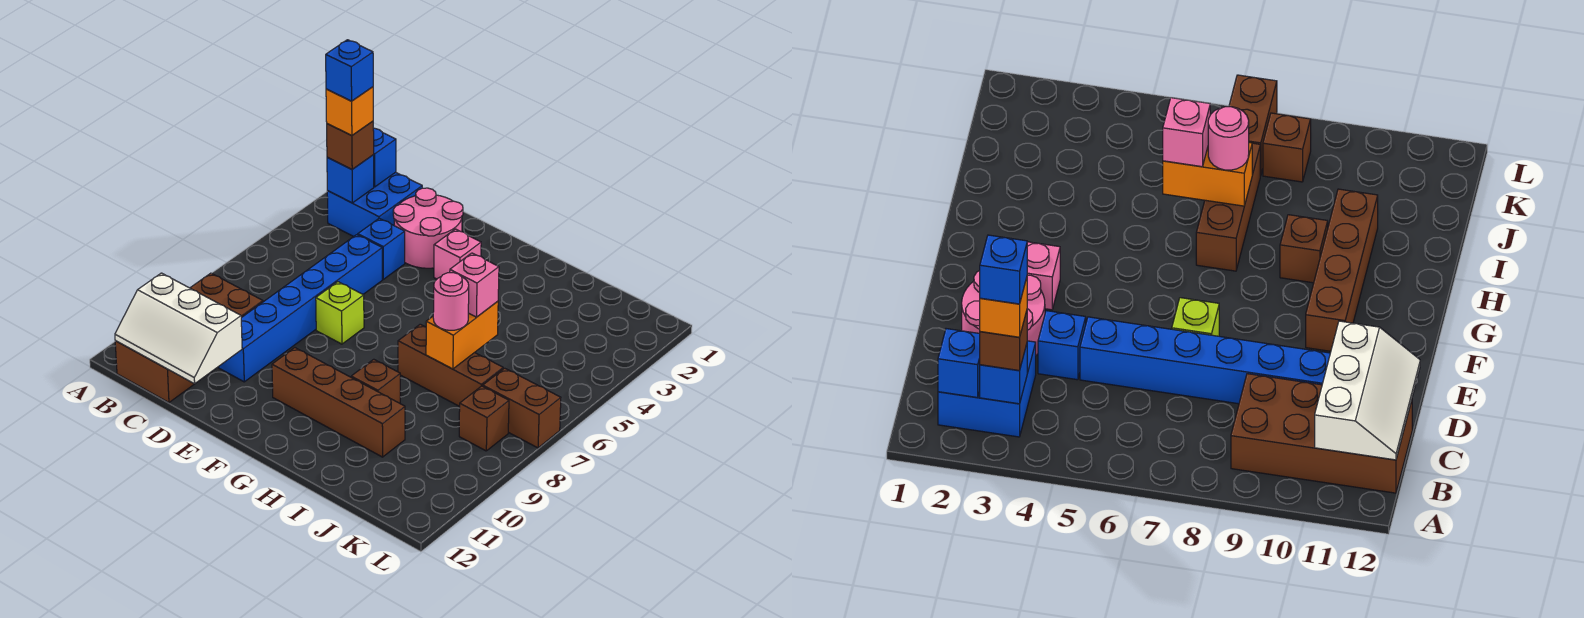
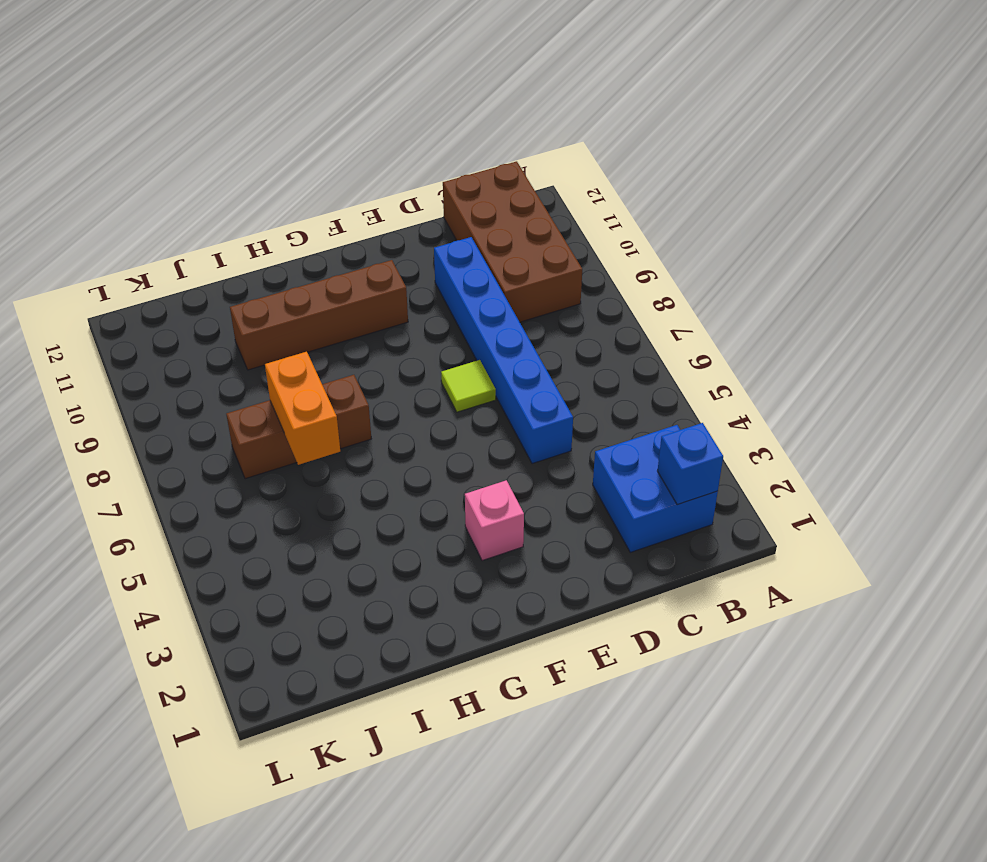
lime tile E7 level 1 -> lime brick E7 level 1
none -> pink round brick D2:E3 level 1
none -> blue brick D4 level 1
none -> brown brick H9 level 1

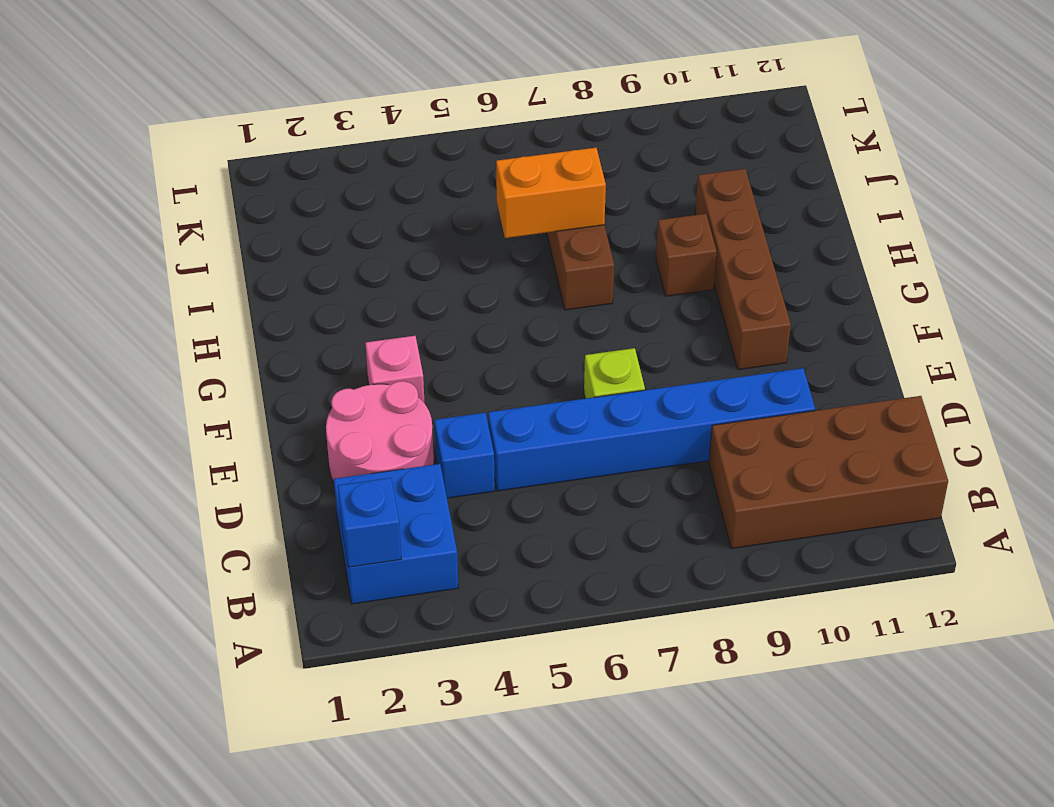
none -> brown brick K7:L7 level 1
none -> brown brick K8 level 1
none -> blue brick B3 level 2

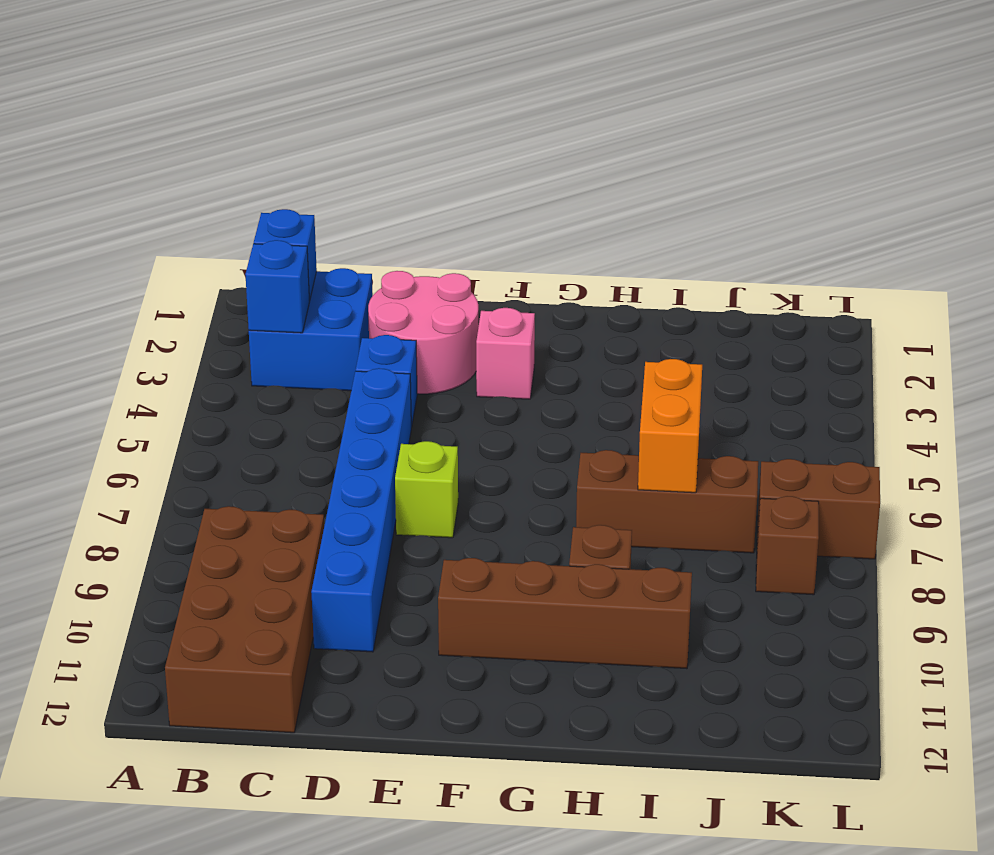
none -> white slope B11:D12 level 2 top 11
none -> brown brick B3 level 3
none -> pink brick I6 level 3

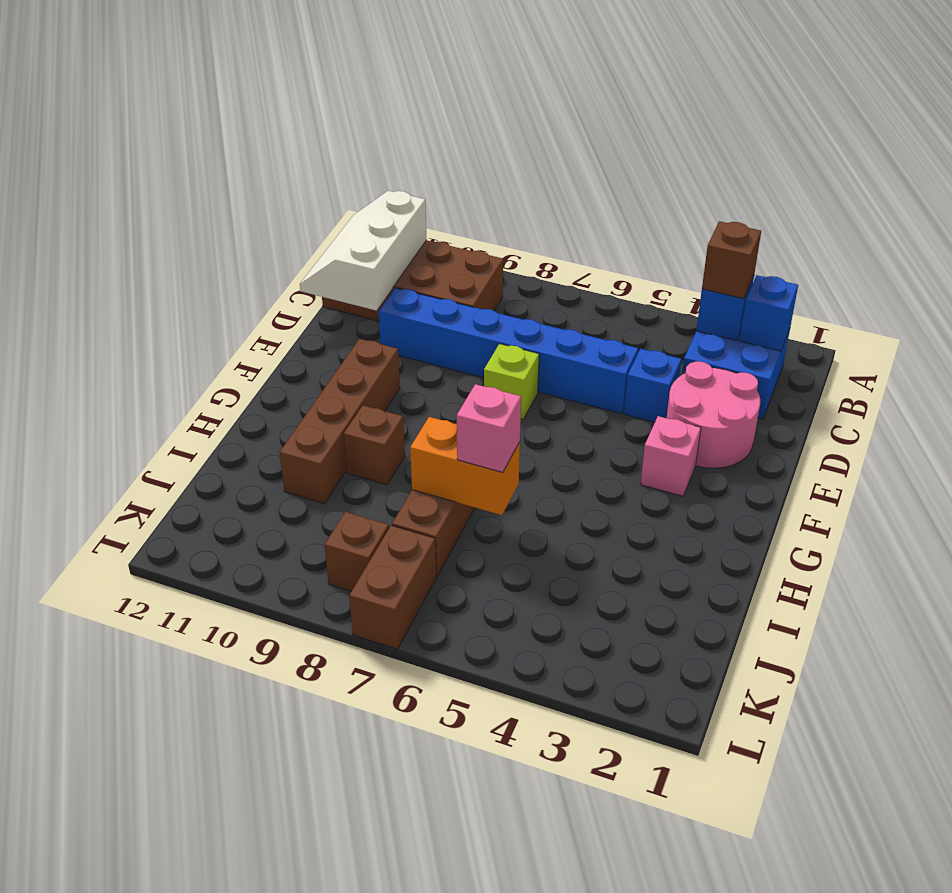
none -> pink round brick I7 level 3
none -> orange brick B3 level 4
none -> blue brick B3 level 5

